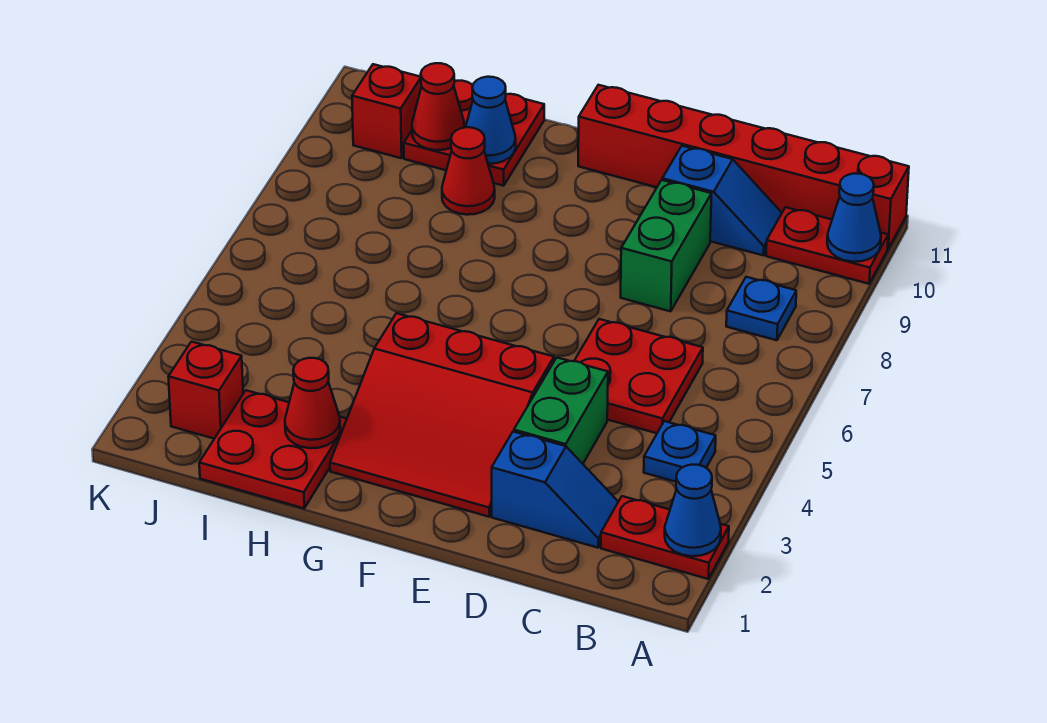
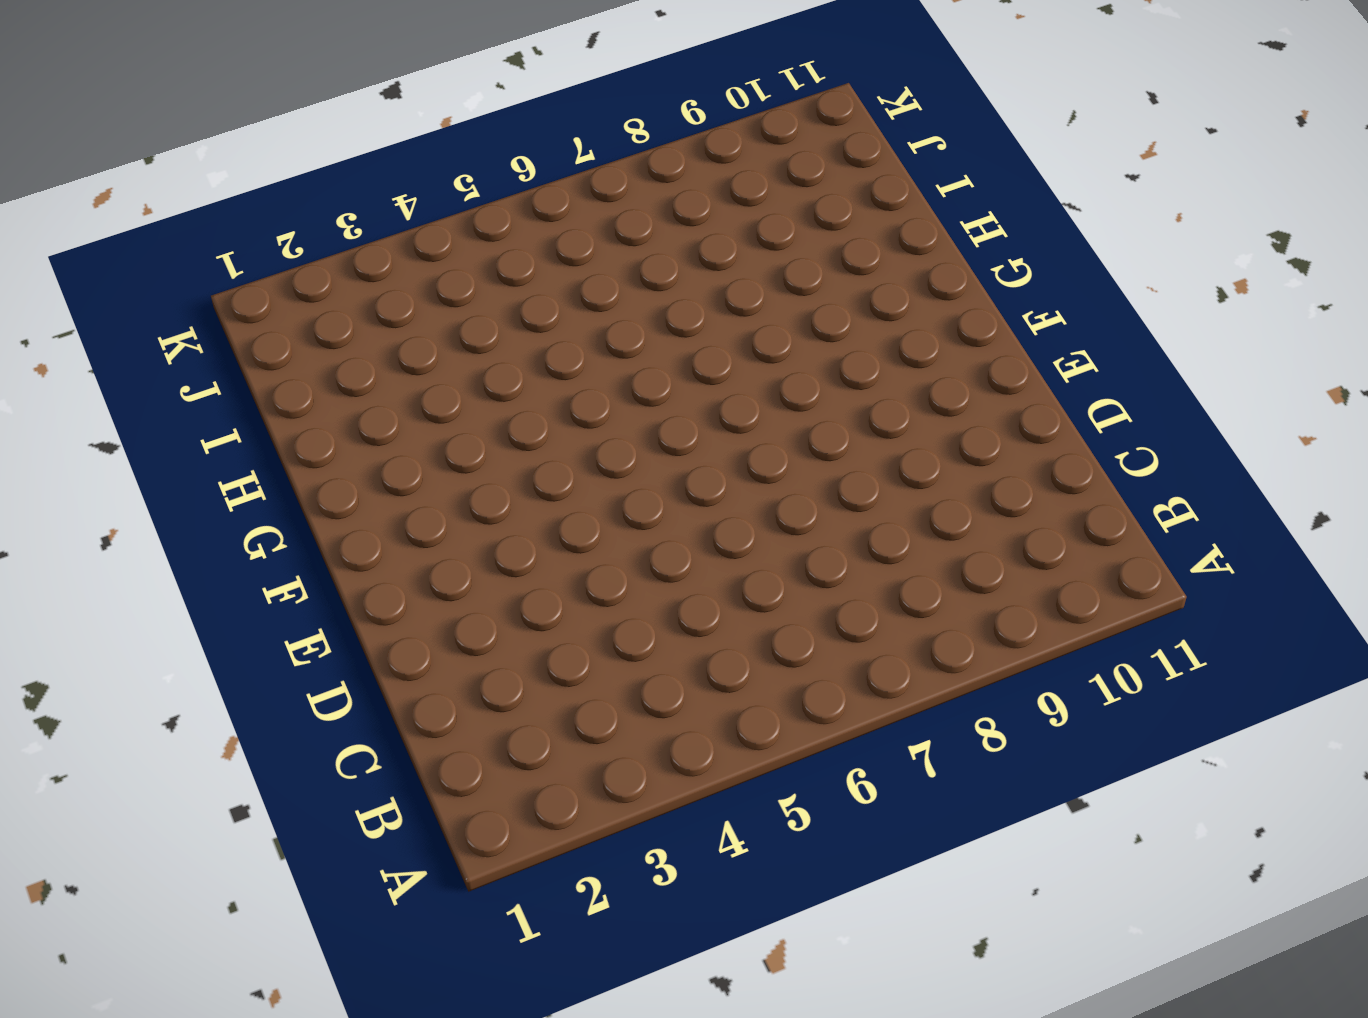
none -> red plate A2:B2 level 1
none -> red plate A10:B10 level 1
none -> red brick A11:F11 level 1

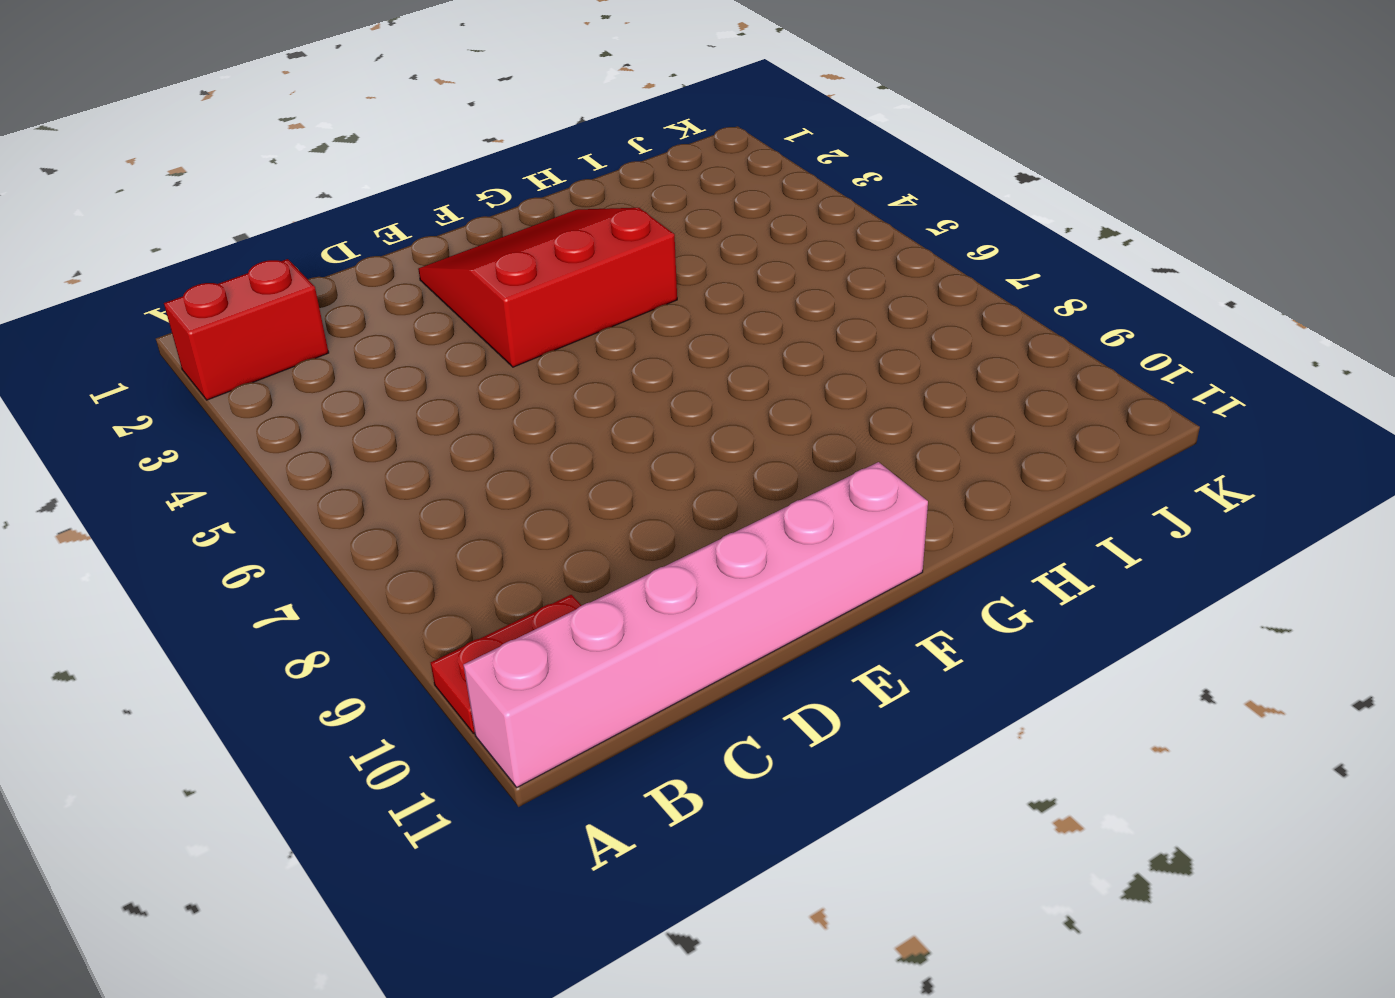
red brick A2:B2 level 1 -> red plate A2:B2 level 1
pink brick A11:F11 level 1 -> red brick A11:F11 level 1
none -> blue plate B4 level 1
none -> blue plate B8 level 1
none -> blue slope C2:D2 level 1 top D

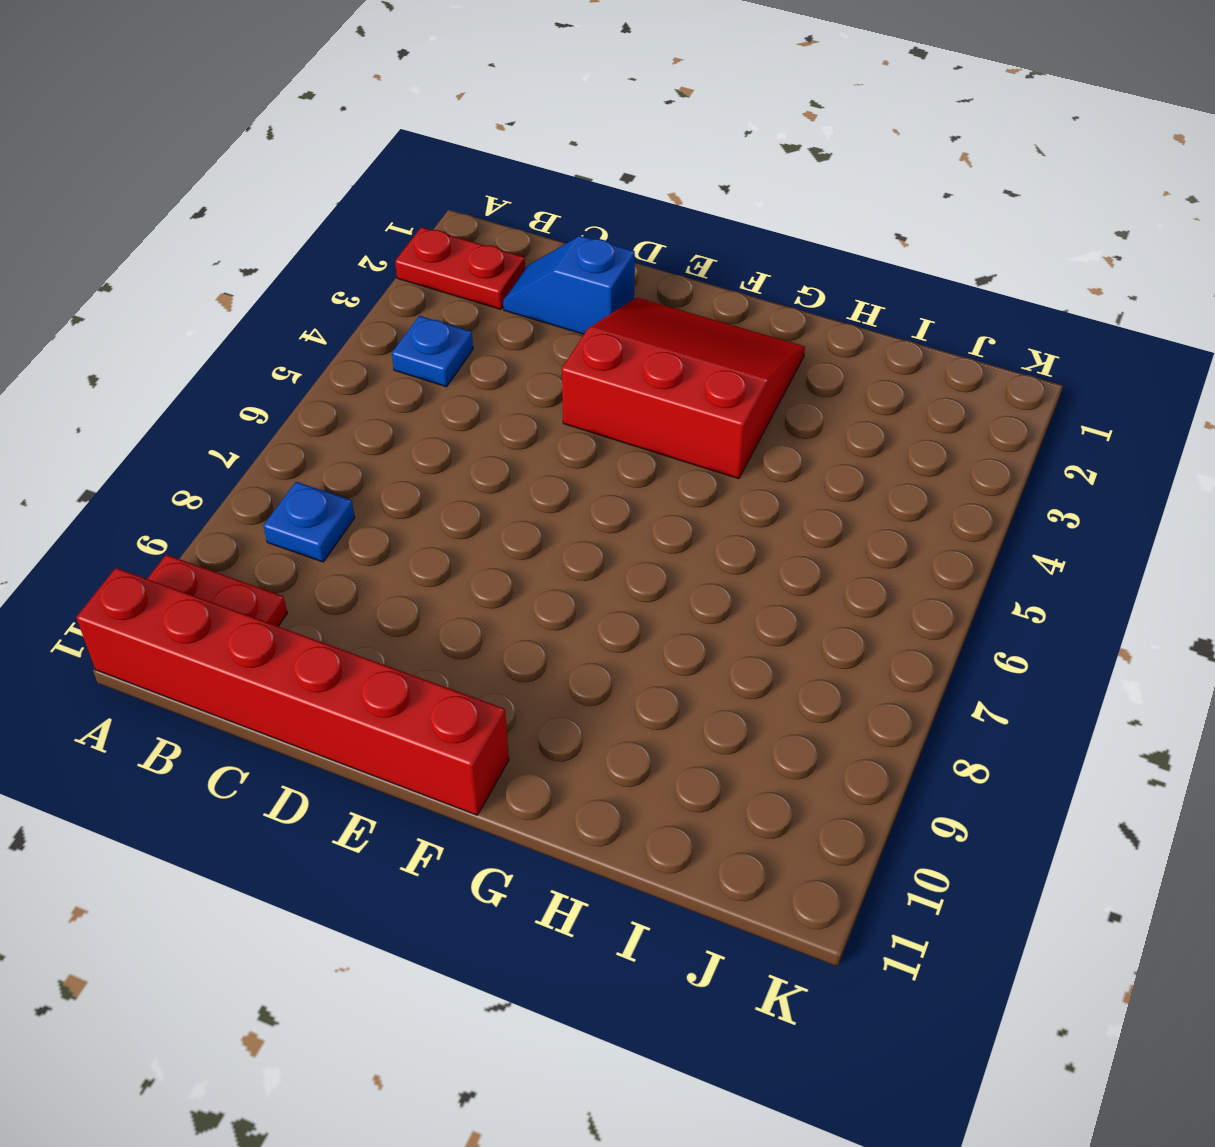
none -> red plate C5:D6 level 1
none -> blue slope C10:D10 level 1 top D
none -> green brick D3:D4 level 1

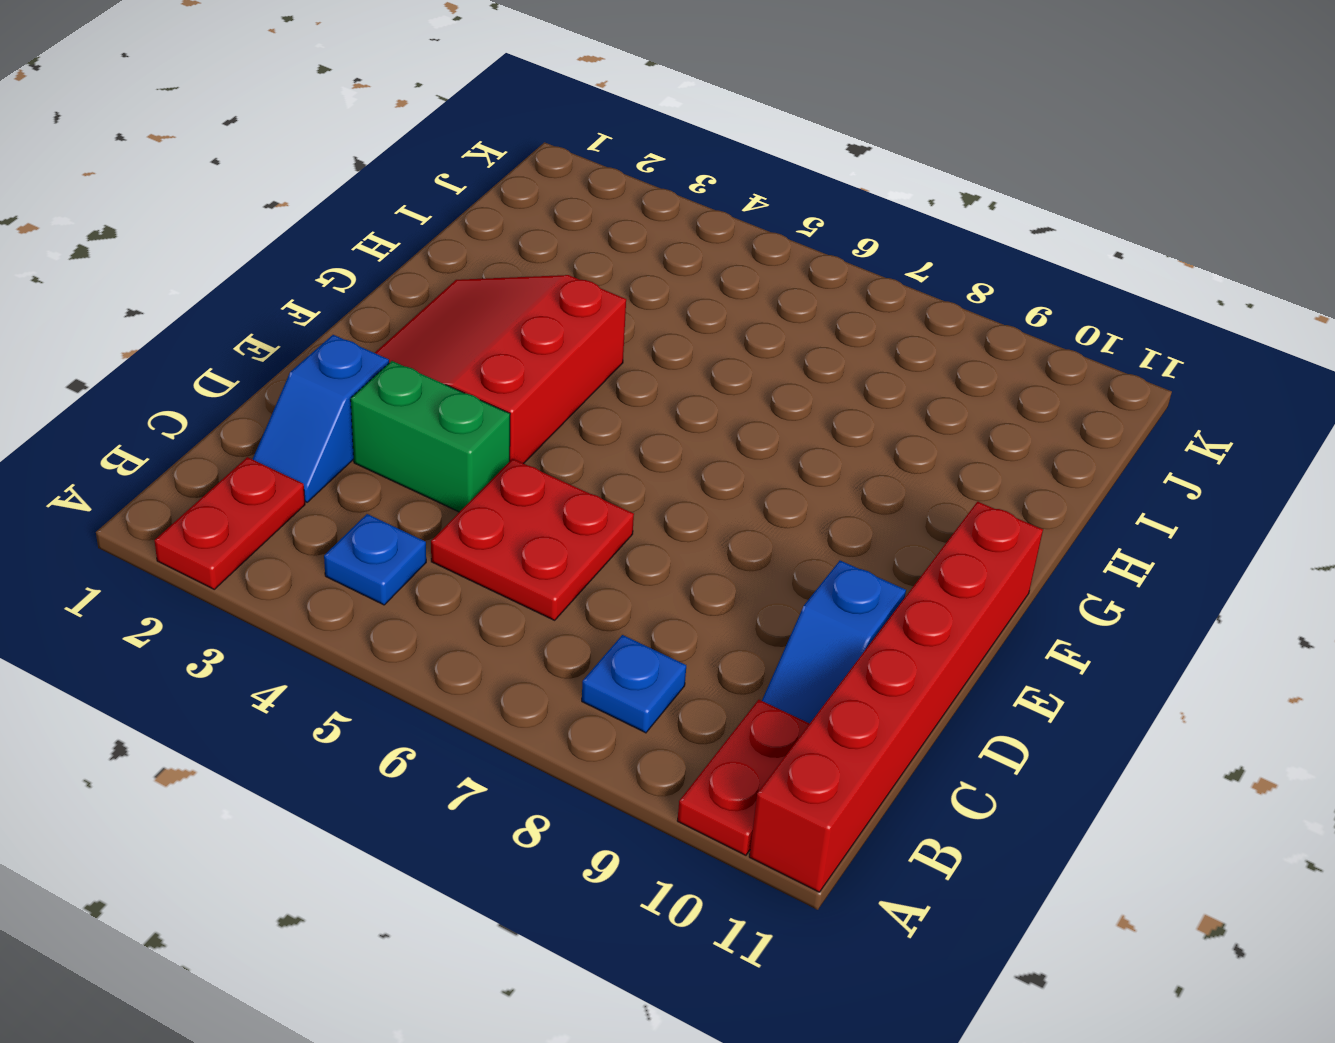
none -> green brick D8:D9 level 1
none -> red plate H1:I2 level 1
none -> red cone H9 level 1

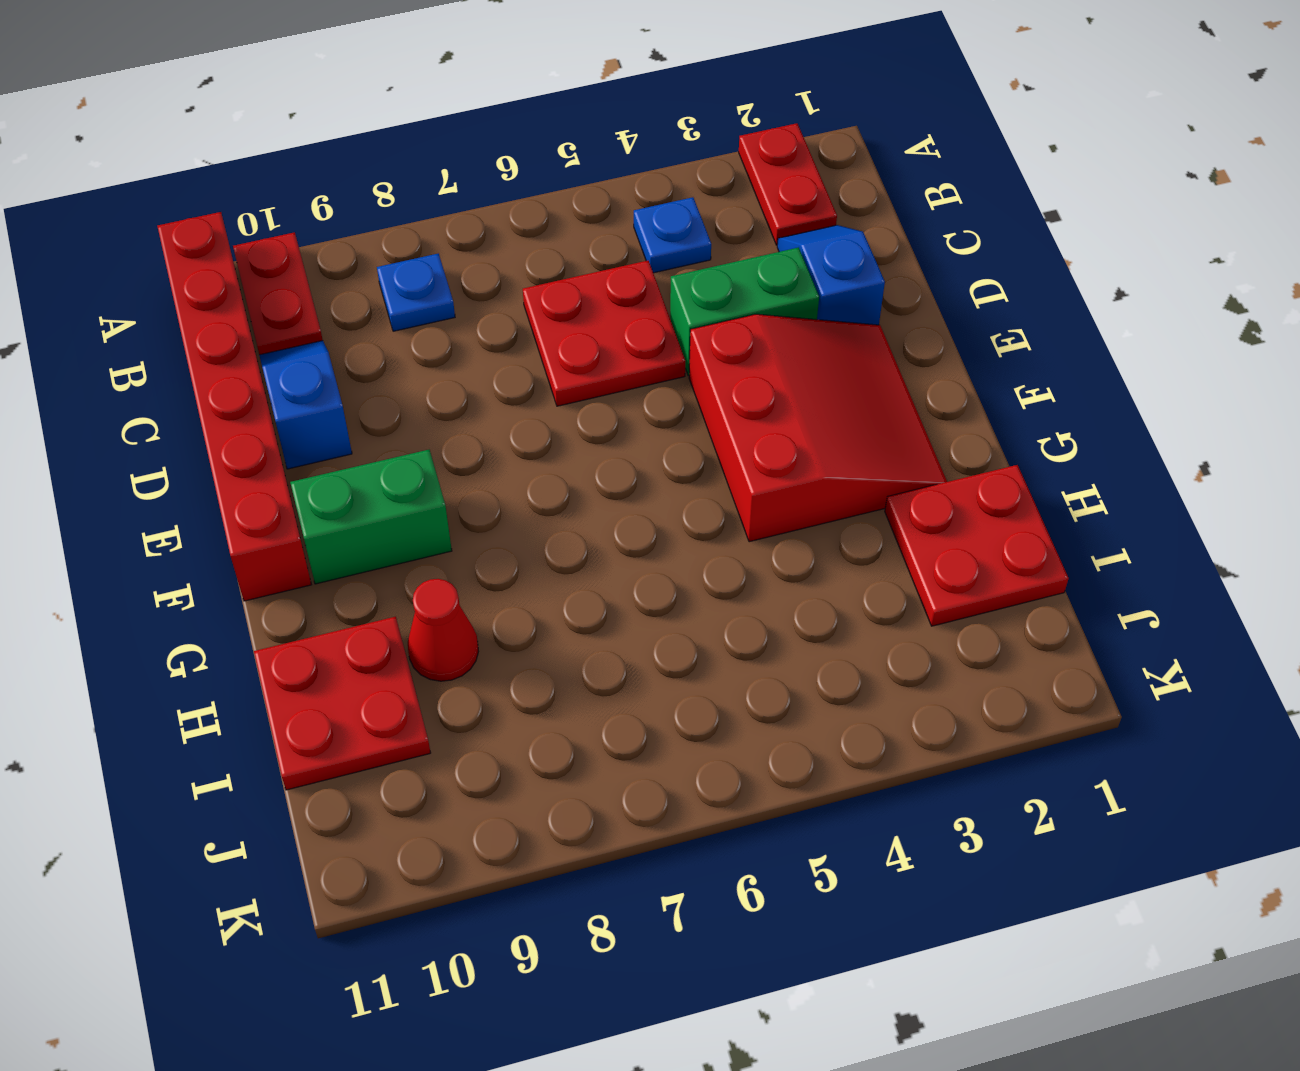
green brick F9:F10 level 1 -> green brick D8:D9 level 1
none -> red brick J2 level 1
none -> red brick J10 level 1
none -> blue cone A2 level 2

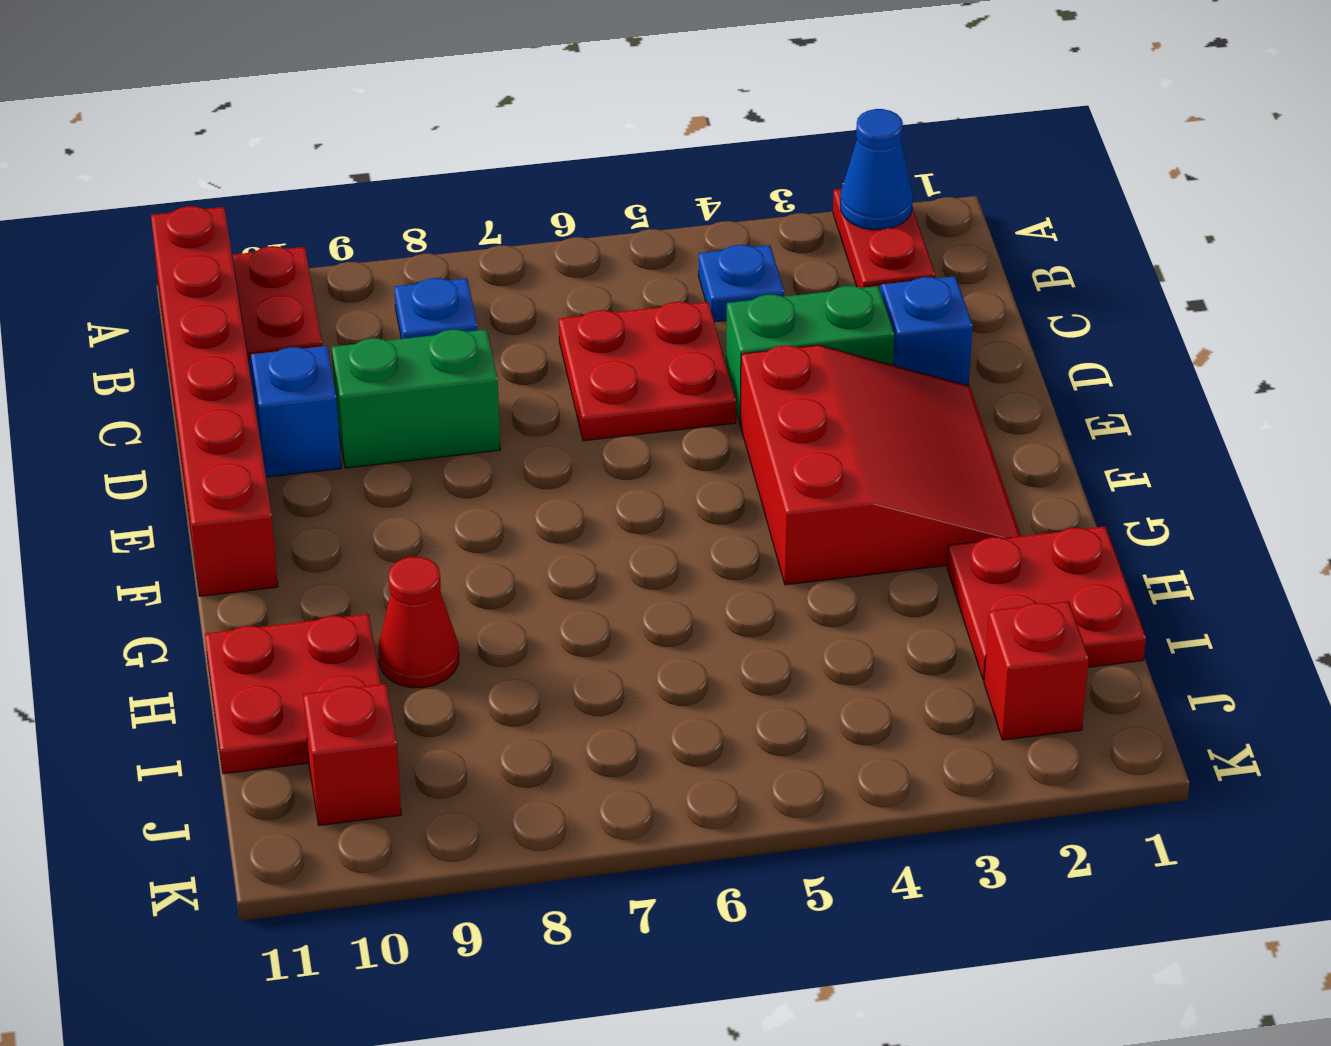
none -> blue cone A10 level 2
none -> red cone H2 level 2
none -> blue cone H10 level 2

